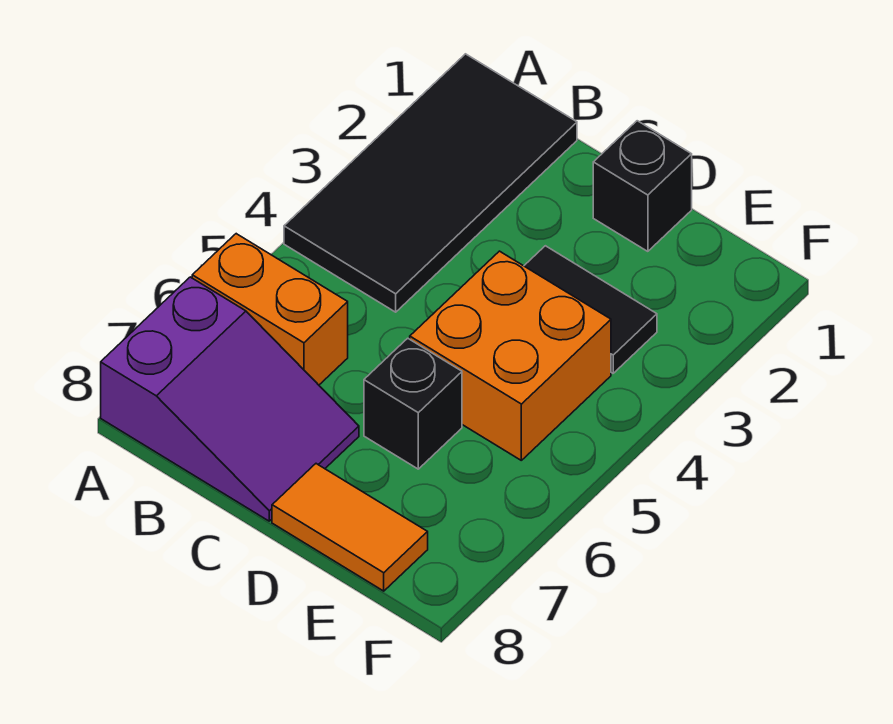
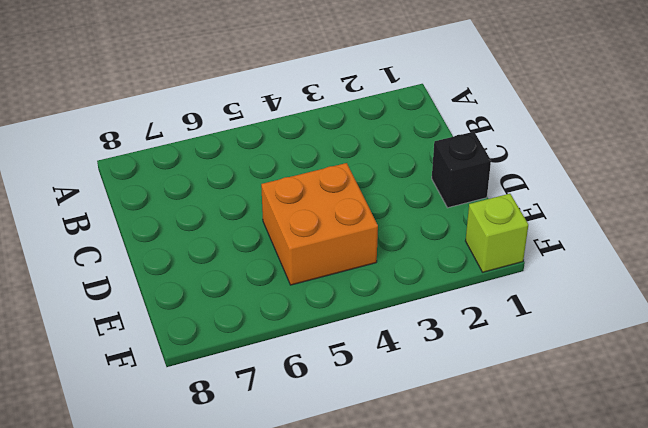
lime brick F1 level 1 -> none
none -> black tile A1:B4 level 1
none -> orange brick A6:B6 level 1

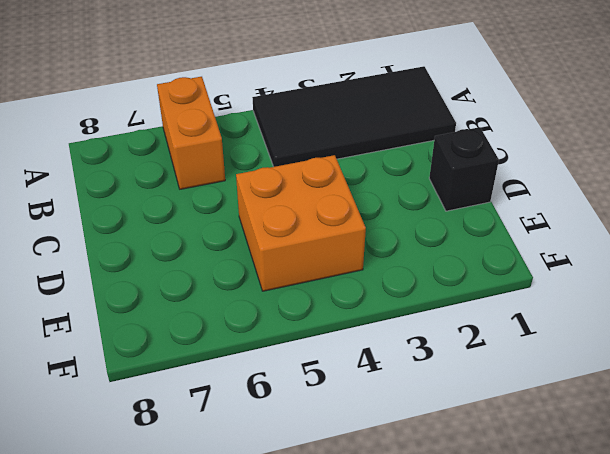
none -> purple slope A7:C8 level 1 top A
none -> black tile D3:E3 level 1

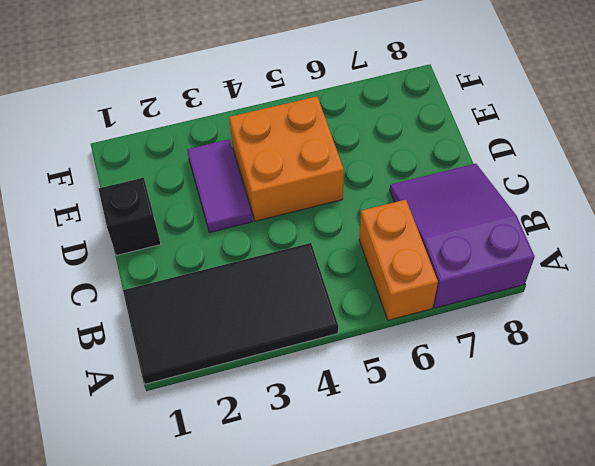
purple tile D3:E3 level 1 -> black tile D3:E3 level 1
none -> black brick D6 level 1
none -> orange tile D8:E8 level 1

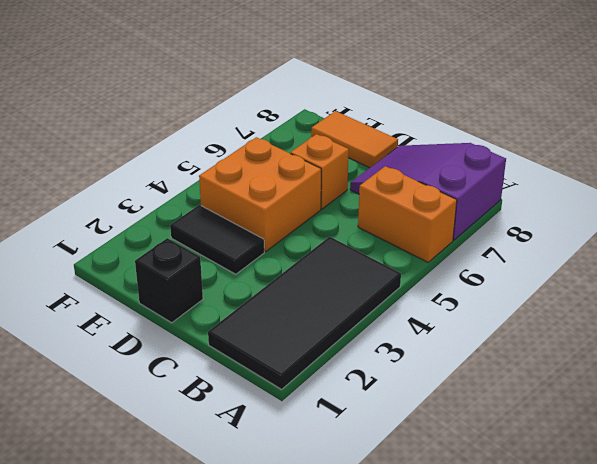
orange brick D6 level 1 -> black brick D6 level 1

